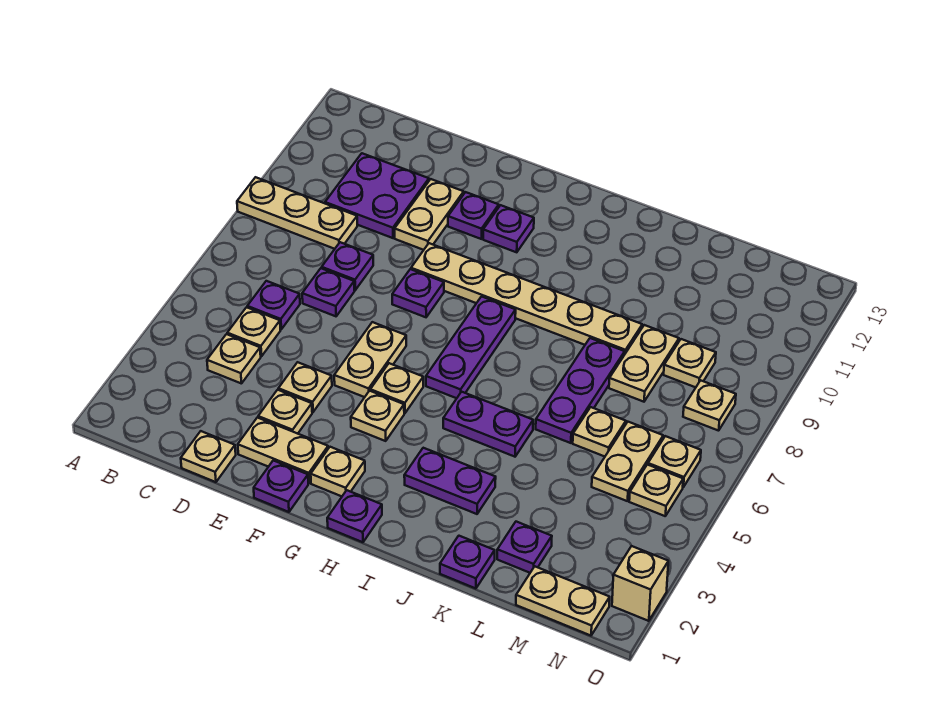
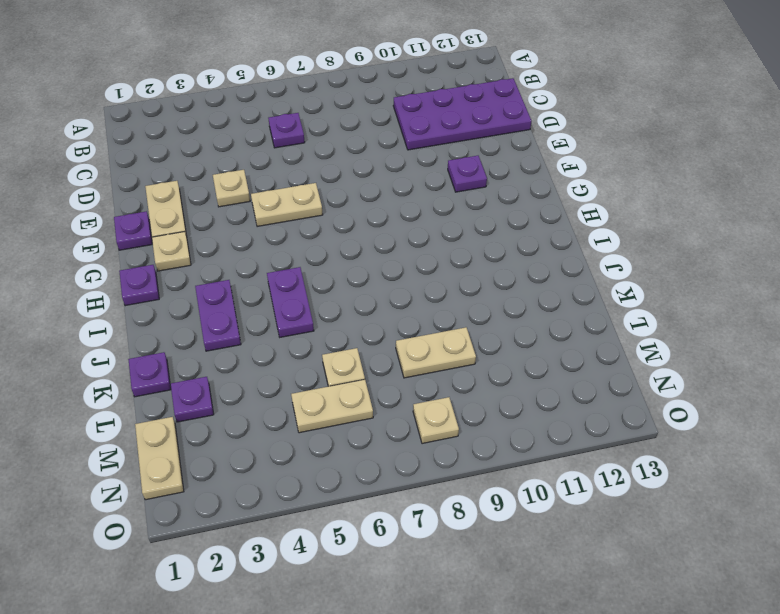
purple plate C10:D13 level 1 -> purple plate C10:D11 level 1
none -> tan plate A9:C9 level 1
none -> tan plate C4 level 1
none -> tan plate C5 level 1
none -> tan plate D1 level 1

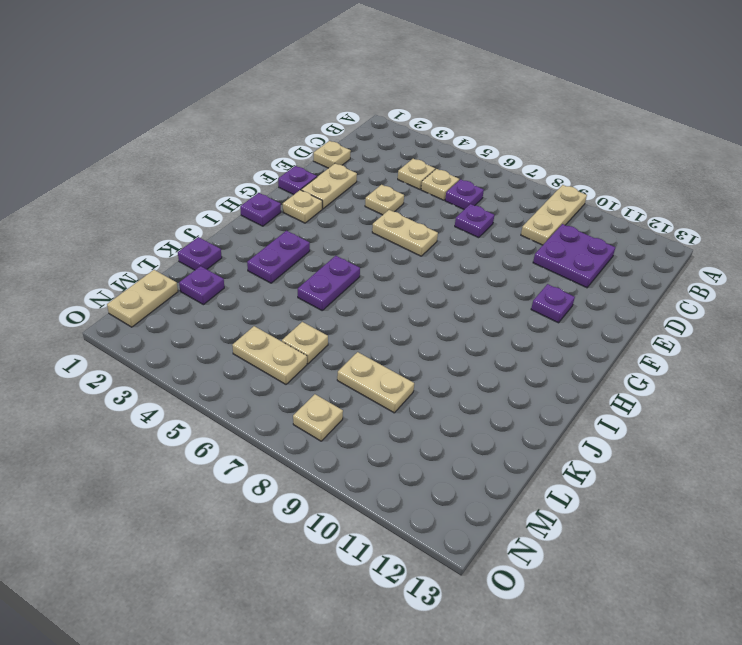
none -> purple plate D8 level 1
none -> tan plate E3 level 1
none -> tan plate E10:E11 level 1
none -> purple plate F8 level 1

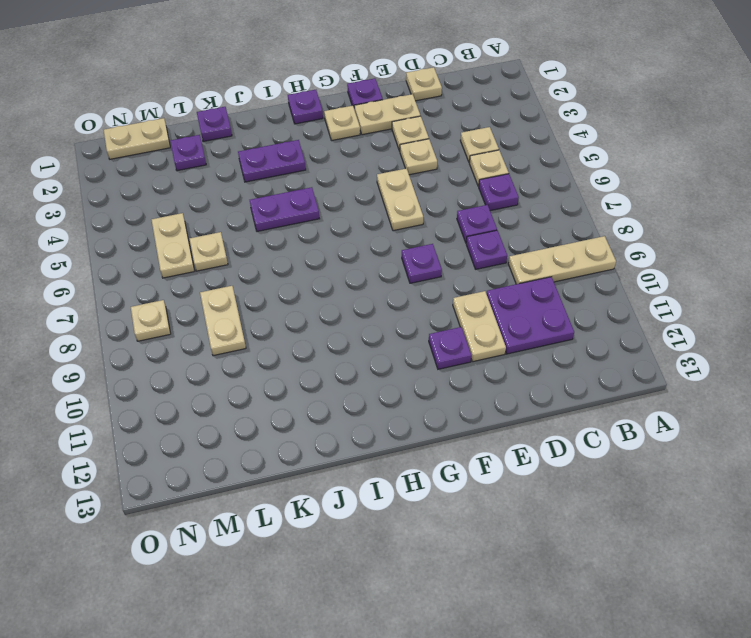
none -> tan plate F9:K9 level 1
none -> tan plate G4 level 1
none -> tan plate G5 level 1
none -> purple plate G11 level 1

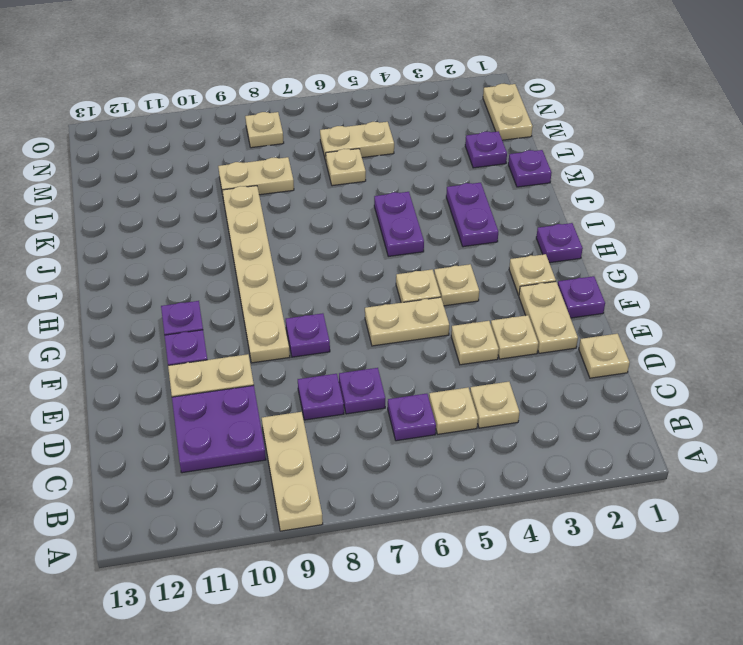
none -> purple plate H6:H8 level 1
none -> purple plate K6:K8 level 1
none -> tan plate M9 level 1
none -> tan plate N5 level 1

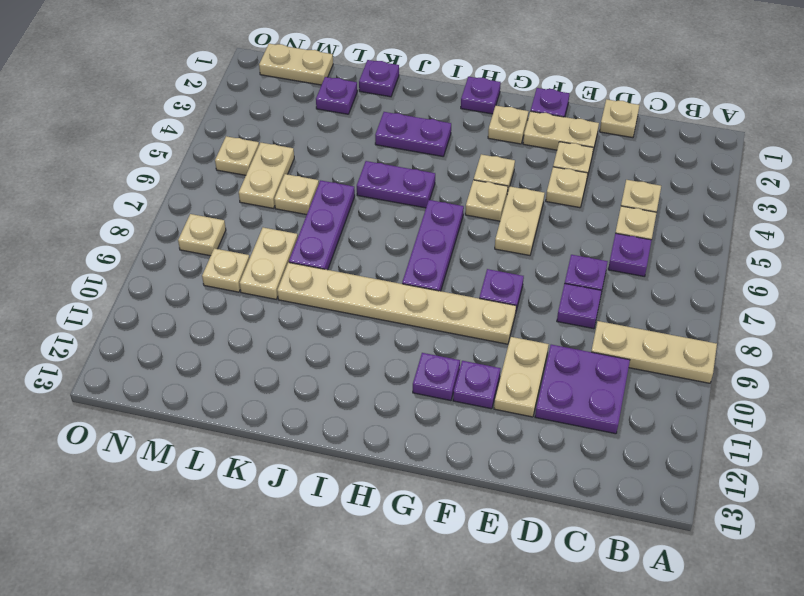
none -> tan plate N6 level 1
none -> tan brick O2 level 1

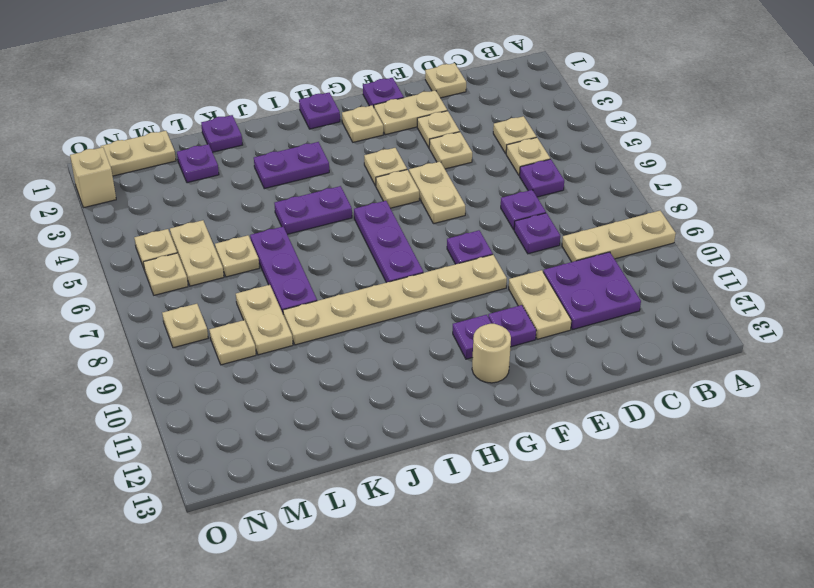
tan round brick G12 level 1 -> none

